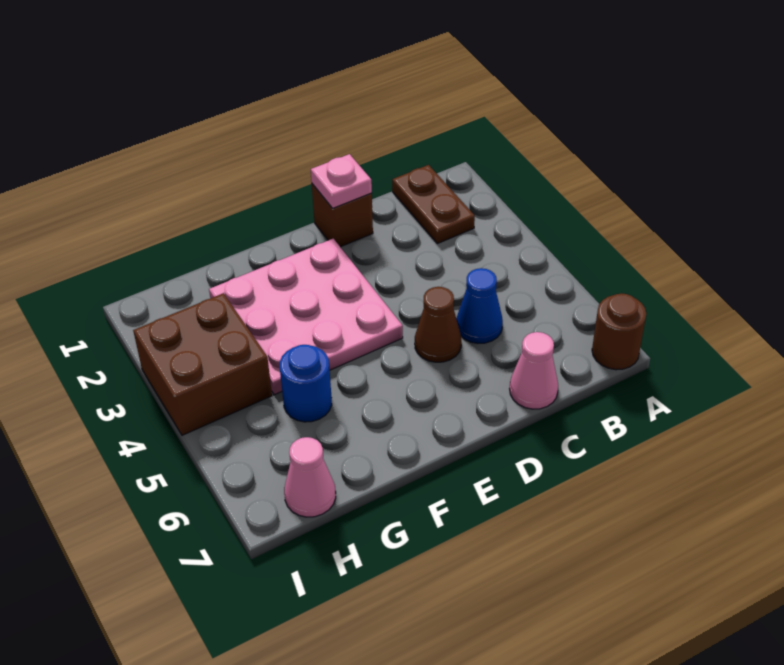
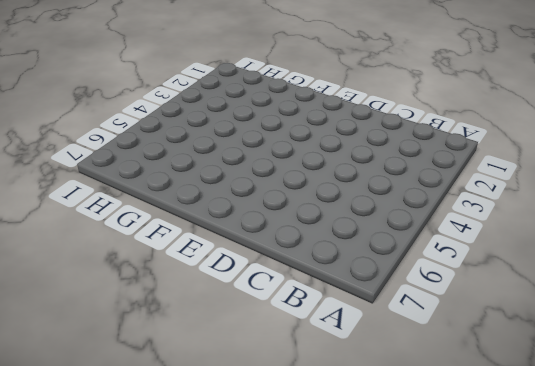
none -> brown round brick A7 level 1
none -> brown plate B1:B2 level 1

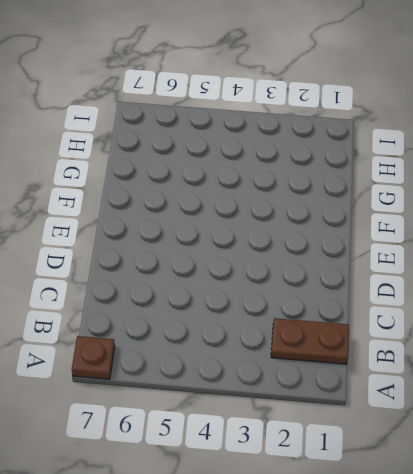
brown plate A7 level 1 -> brown round brick A7 level 1
none -> blue cone C5 level 1
none -> pink cone C7 level 1

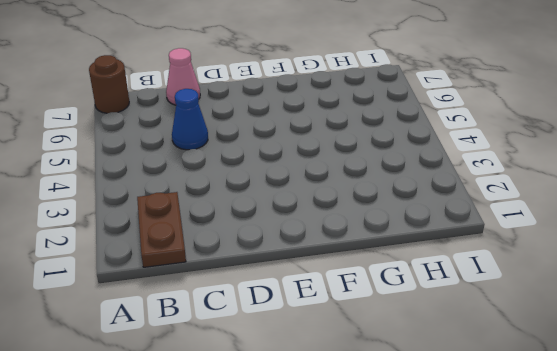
none -> brown brick D1 level 1
none -> brown cone D5 level 1

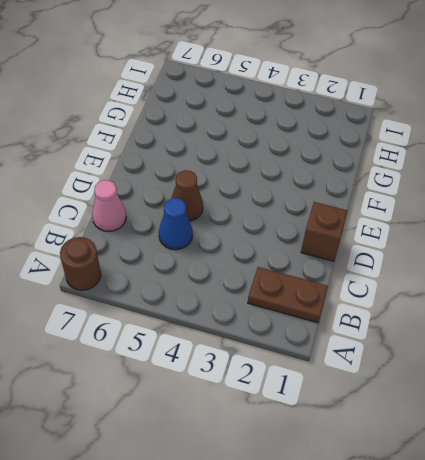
none -> pink plate E2:G4 level 1
none -> blue round brick G5 level 1

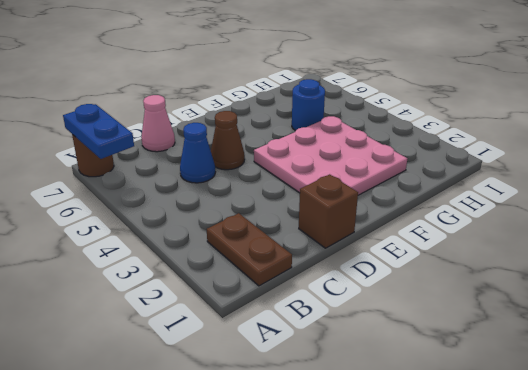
blue plate A6:A7 level 2 -> none
none -> brown brick H3:I4 level 1
none -> pink cone H7 level 1

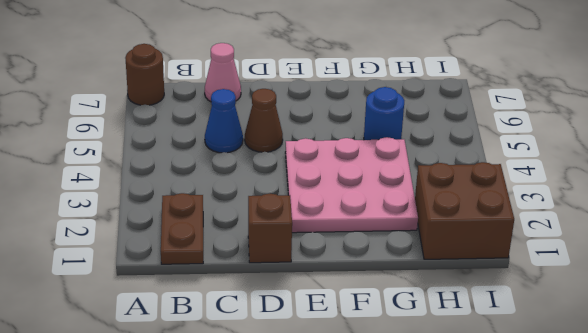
brown brick H1:I2 level 1 -> brown brick H3:I4 level 1
none -> pink cone H7 level 1
none -> pink plate D1 level 2

